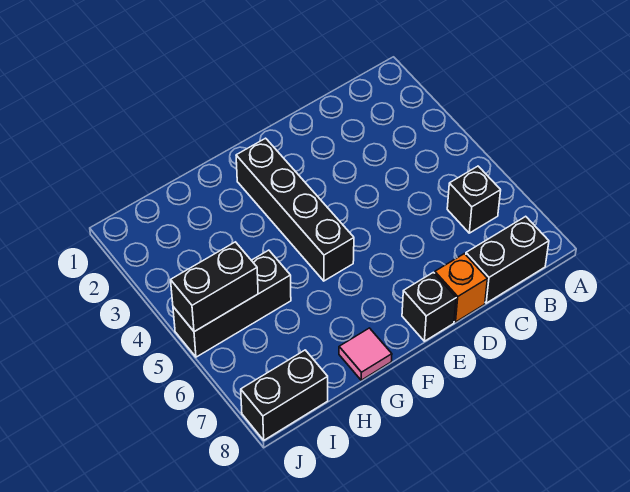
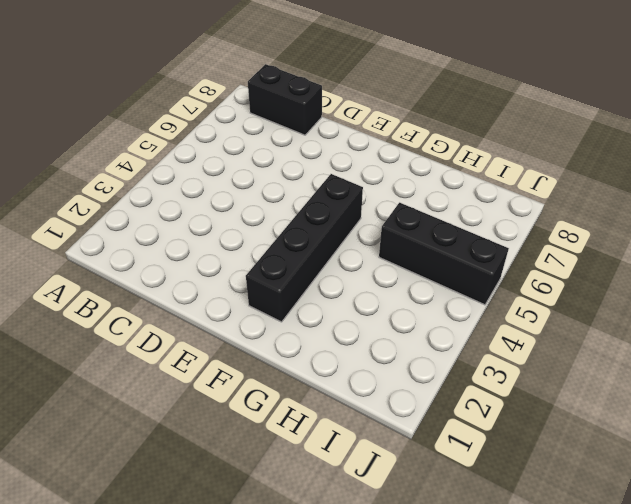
none -> black brick B6 level 1
none -> orange brick D8 level 1

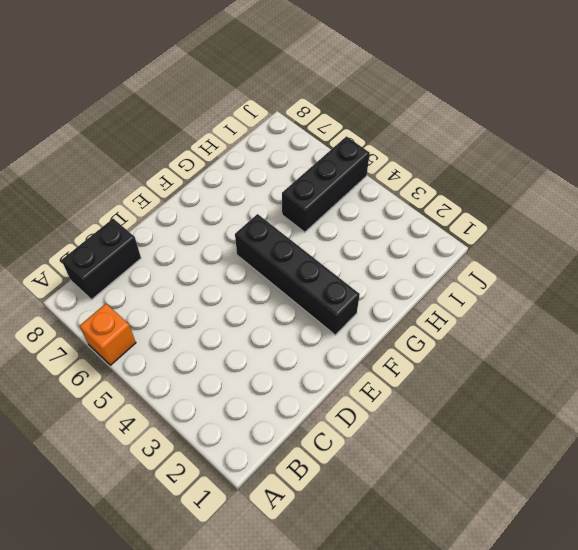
orange brick A6 level 1 -> orange brick D8 level 1
none -> black brick B6 level 1
none -> black brick E8 level 1

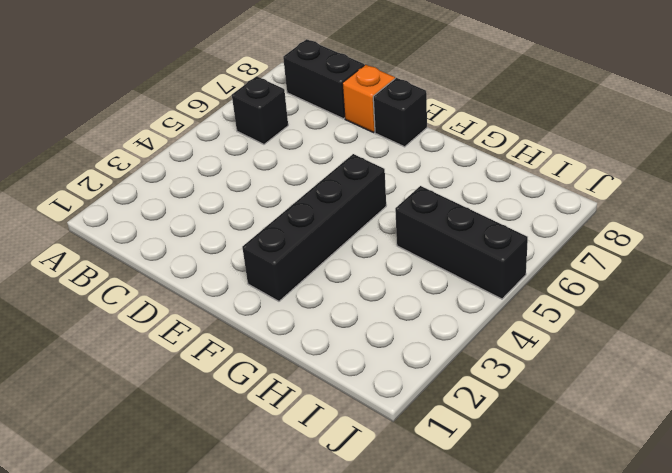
none -> pink tile G8 level 1
none -> black brick I8:J8 level 1

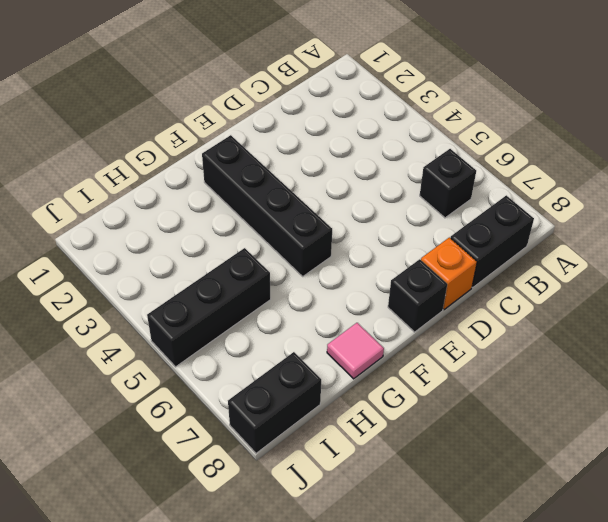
none -> black brick I5:J5 level 2

